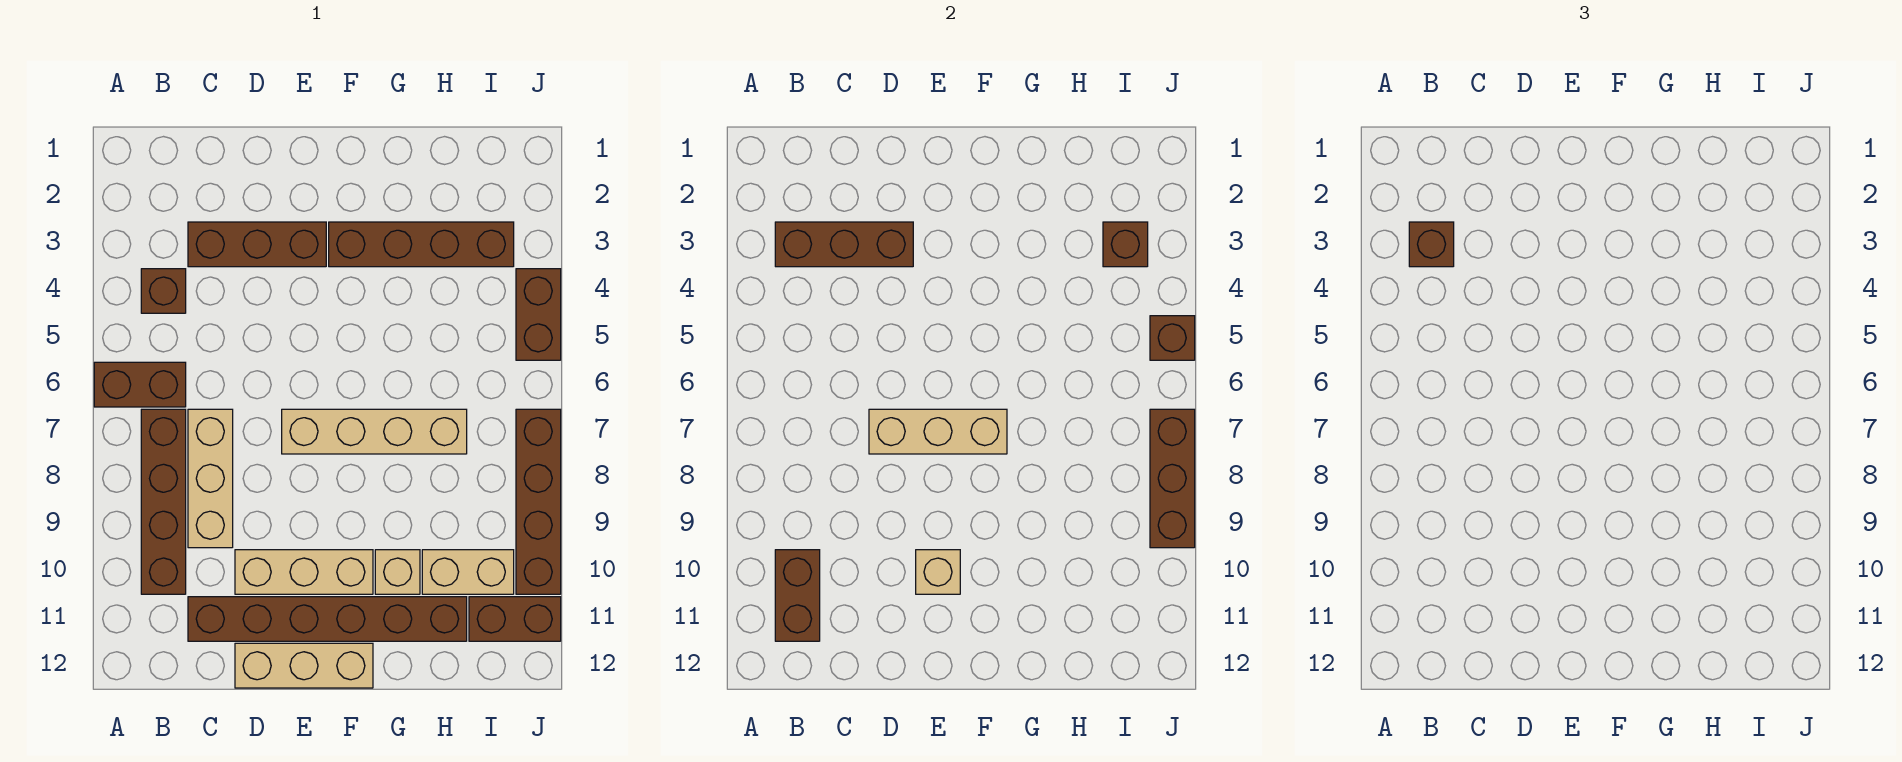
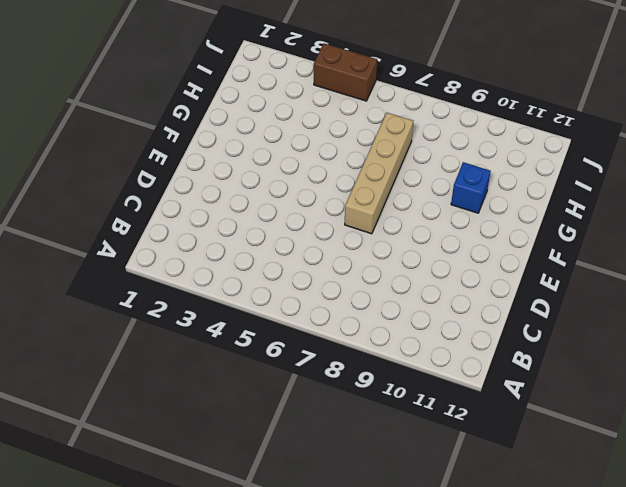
blue brick G10 level 1 -> tan brick G10 level 1
none -> brown brick A6:B6 level 1
none -> brown brick B4 level 1
none -> brown brick B7:B10 level 1

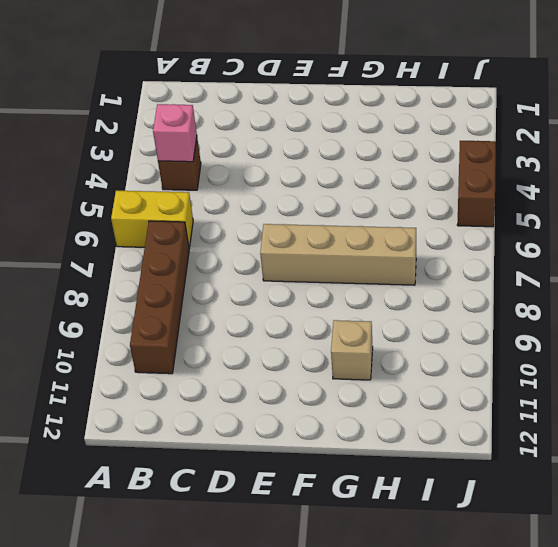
yellow brick A6:B6 level 1 -> brown brick A6:B6 level 1
pink brick B4 level 2 -> none
none -> brown brick C3:E3 level 1
none -> tan brick C7:C9 level 1
none -> brown brick C11:H11 level 1

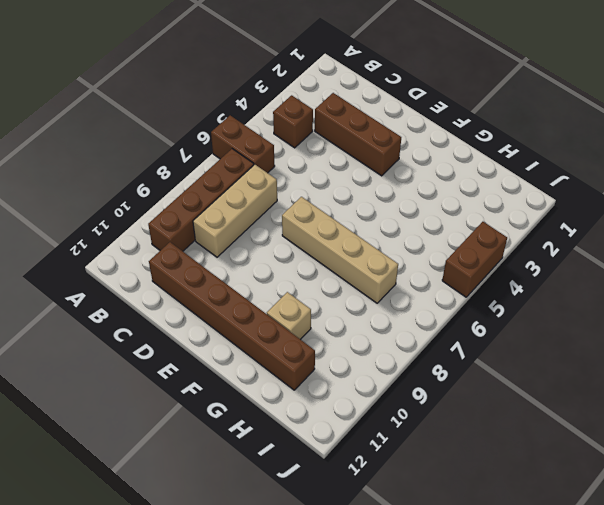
none -> tan brick D10:F10 level 1
none -> tan brick D12:F12 level 1
none -> brown brick F3:I3 level 1

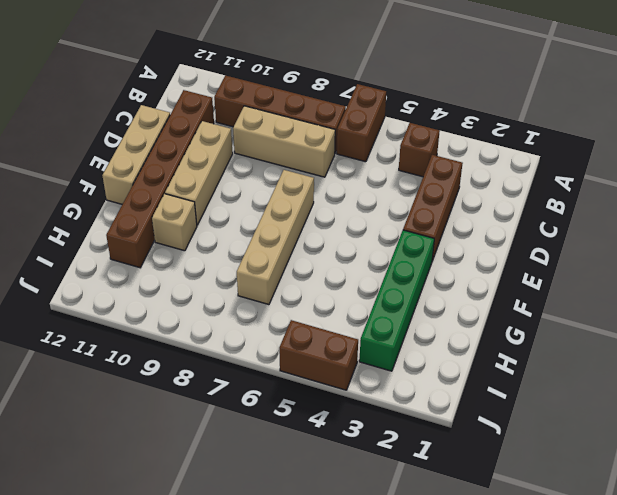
green brick F3:I3 level 1 -> brown brick F3:I3 level 1
none -> tan brick H10:I10 level 1
none -> brown brick I11:J11 level 1
none -> brown brick J7:J10 level 1

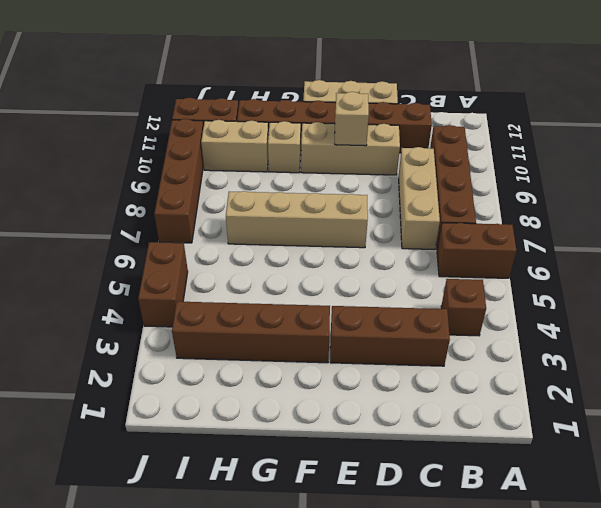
none -> brown brick B3:D3 level 2
none -> brown brick B10:B11 level 2
none -> tan brick D7:F7 level 2

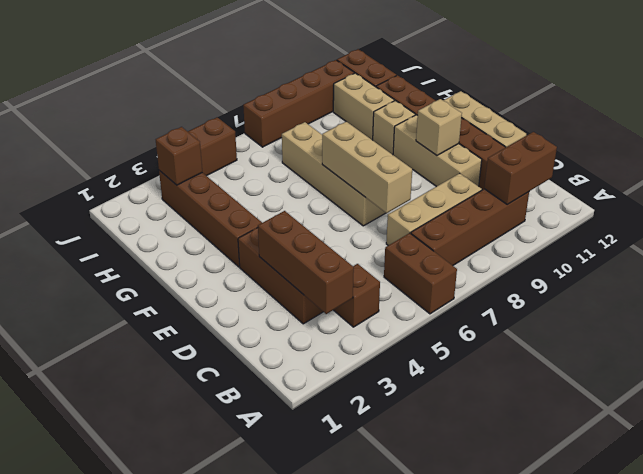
none -> brown brick J5 level 2
none -> brown brick J7:J9 level 2
none -> brown brick B3 level 3

